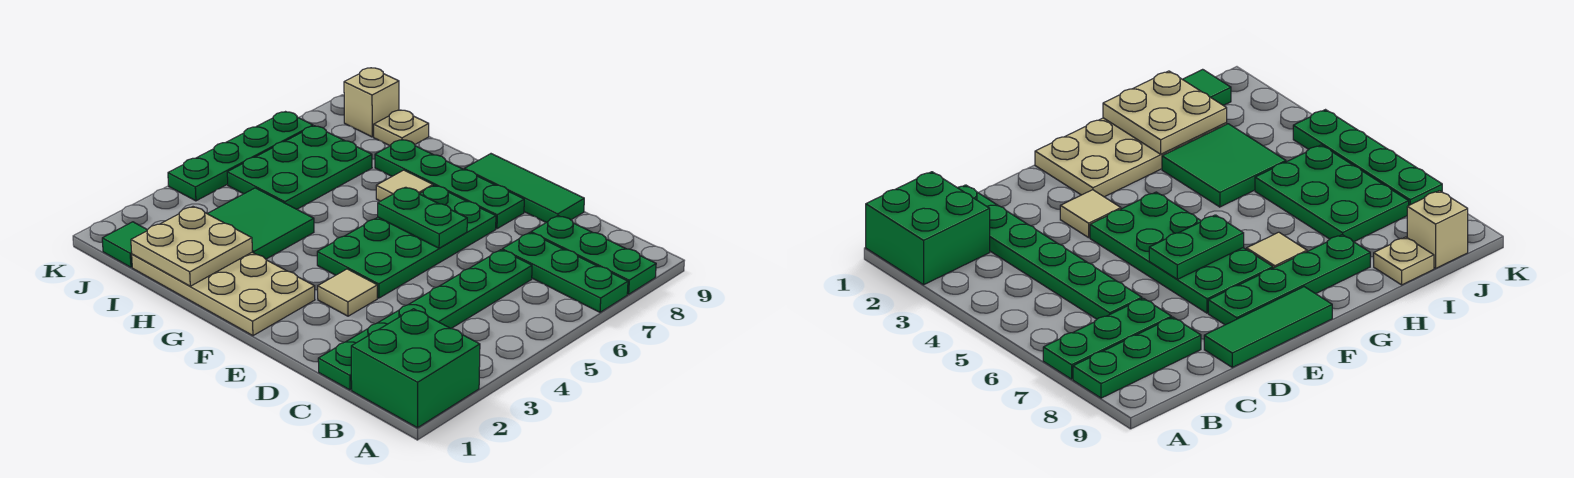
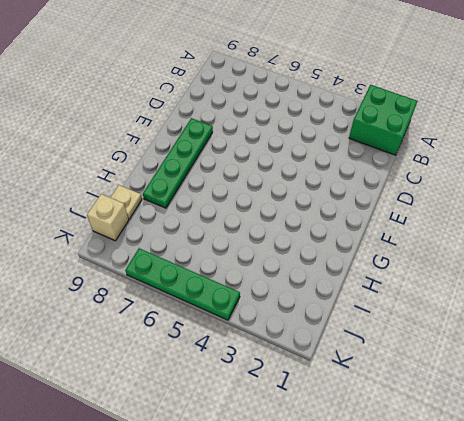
none -> green plate A7:C7 level 1
none -> green plate A8:C8 level 1
none -> green plate C1:C6 level 1

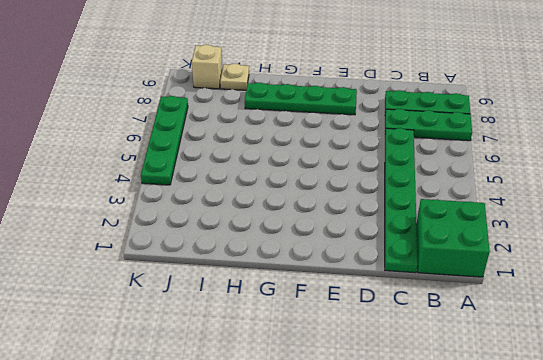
none -> green tile D9:F9 level 1
none -> tan tile E3 level 1
none -> green plate E4:F7 level 1

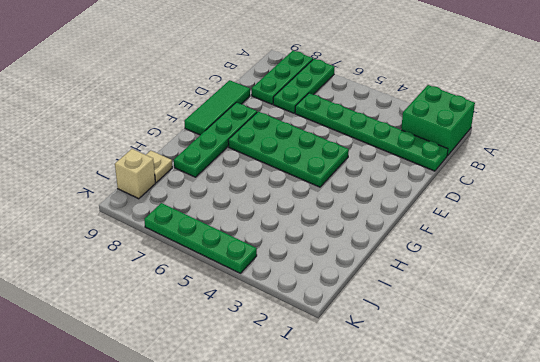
none -> tan tile E3 level 1
none -> tan plate F1:I2 level 1
none -> tan tile G7 level 1

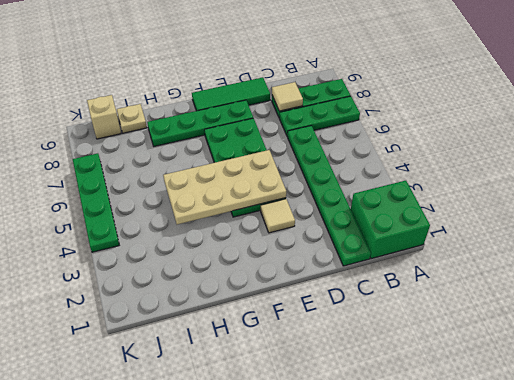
tan tile C8 level 2 -> tan tile G7 level 1
tan plate E4:H5 level 2 -> tan plate F1:I2 level 1
none -> green tile H3:I4 level 1
none -> green plate I5:J7 level 1
none -> green tile J1 level 1

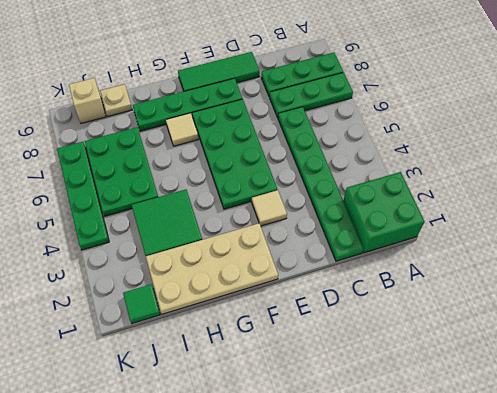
none -> green plate E6:F6 level 2
none -> tan plate H1:I2 level 2

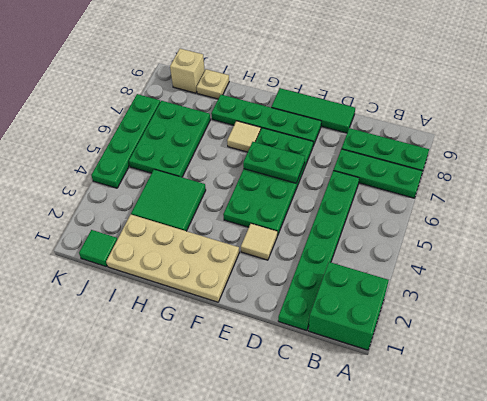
none -> tan plate H1:I2 level 2

